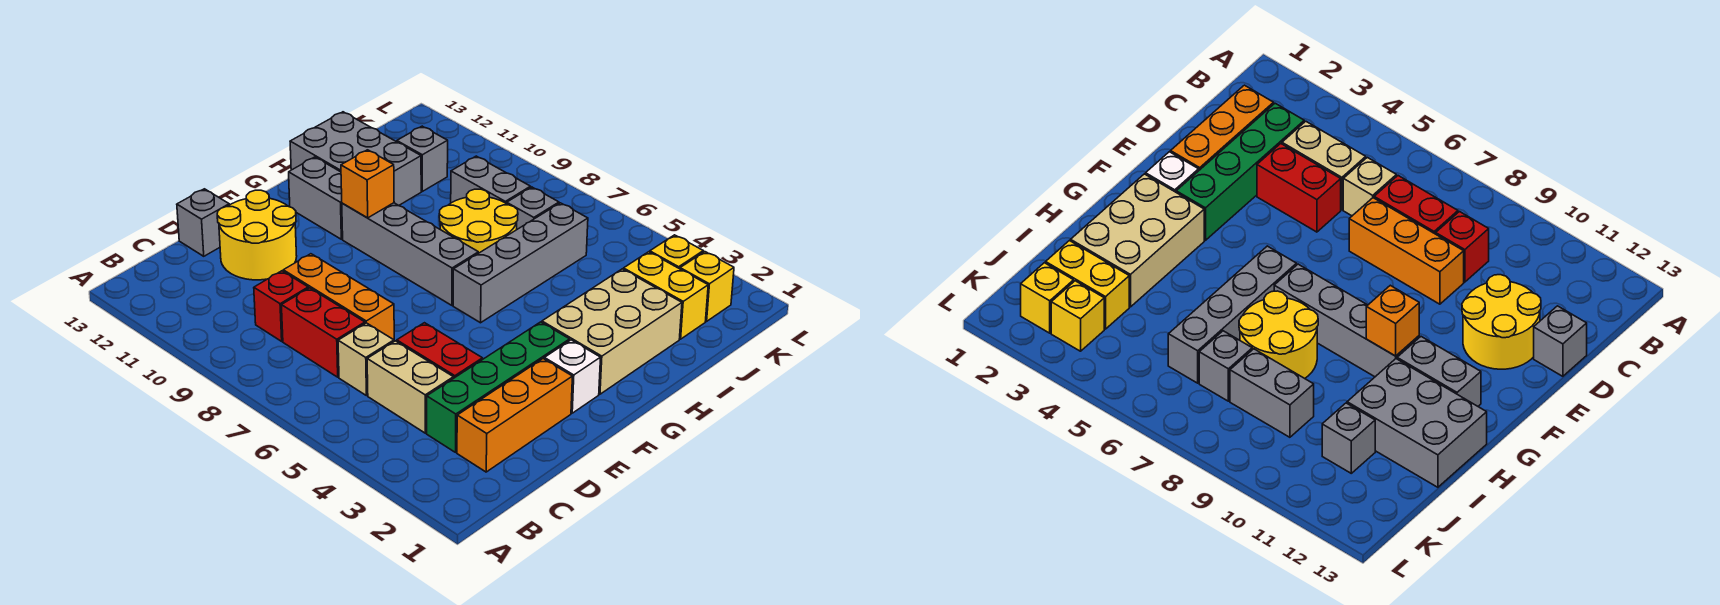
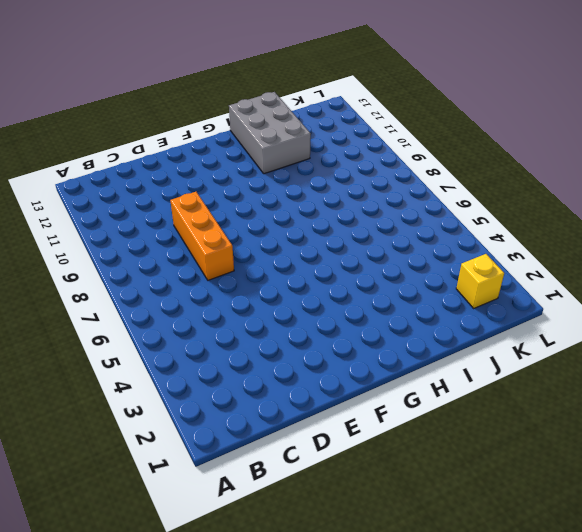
none -> orange brick C2:E2 level 1
none -> green brick C3:F3 level 1
none -> tan brick C4:C5 level 1

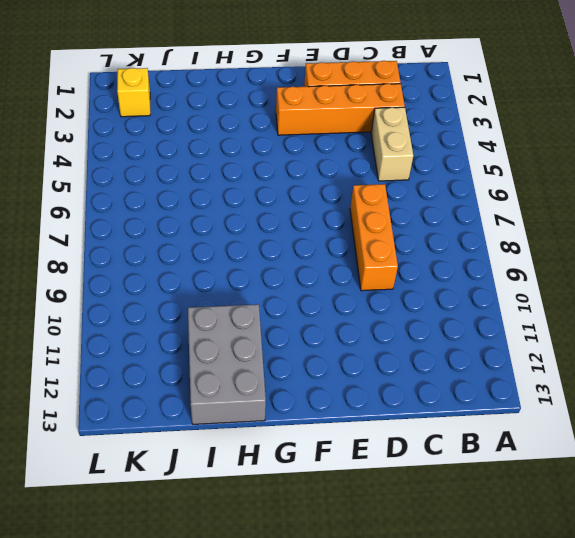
orange brick C3:F3 level 1 -> green brick C3:F3 level 1
none -> tan brick C6 level 1
none -> red brick C7:C8 level 1
none -> red brick C9 level 1

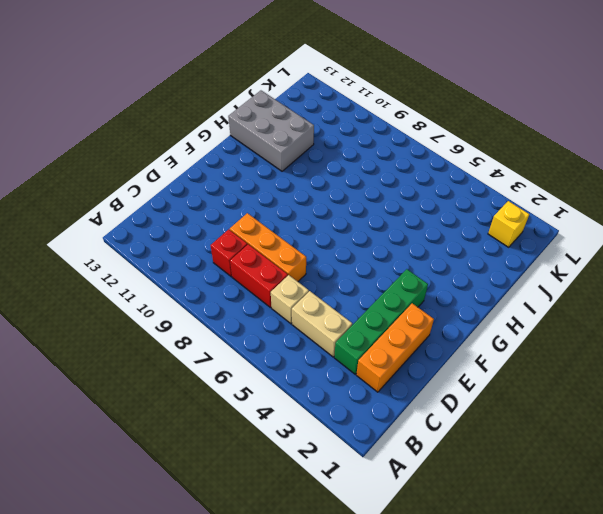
none -> red brick D4:D5 level 1
none -> yellow round brick D11:E12 level 1
none -> grey brick D13 level 1

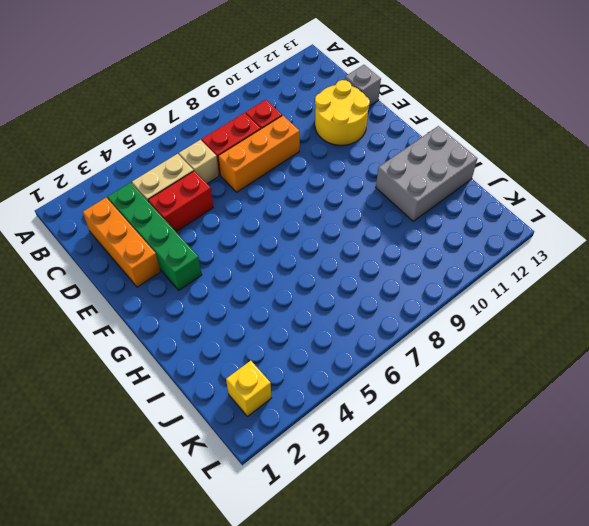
none -> white brick F2 level 1
none -> tan brick G2:I3 level 1
none -> grey brick G6:J6 level 1

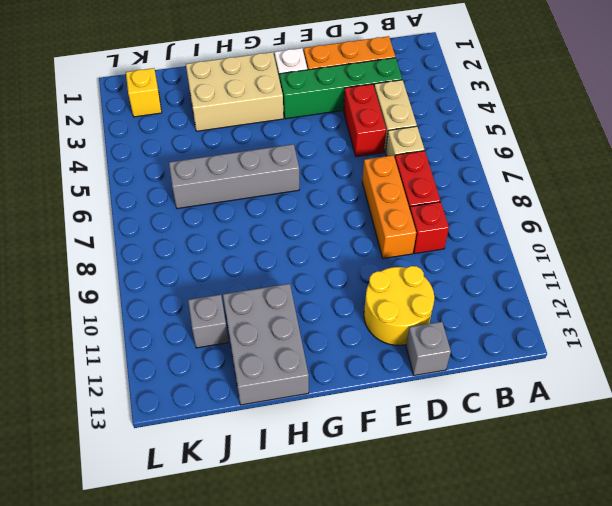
none -> grey brick G7:G10 level 1
none -> grey brick G11:G12 level 1
none -> yellow round brick H7:I8 level 1

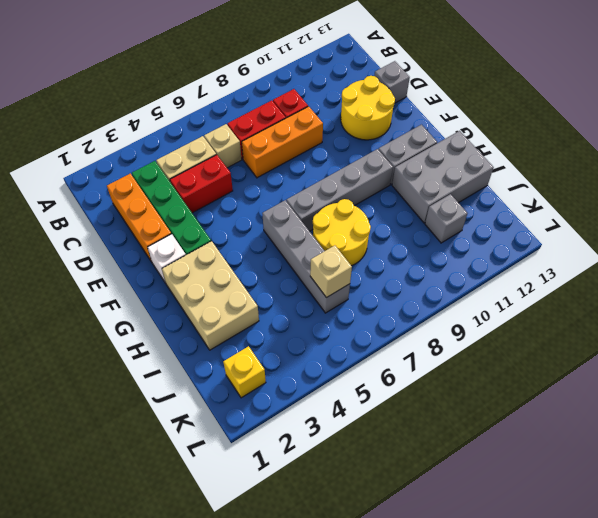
tan brick J6 level 2 -> none
none -> yellow brick J2:J3 level 1
none -> grey brick J7 level 1
none -> grey brick J8:J9 level 1

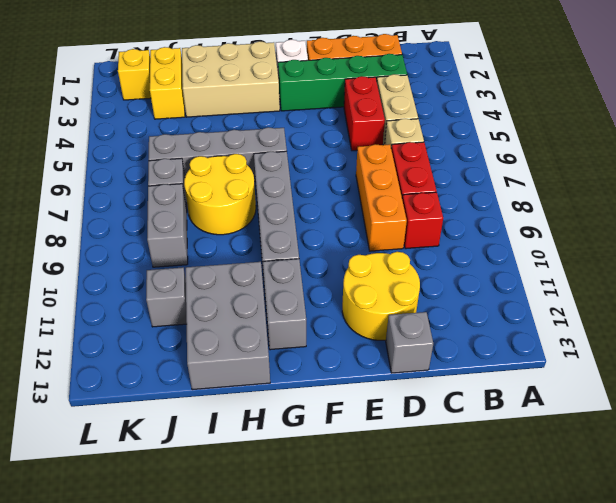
none -> yellow brick K3 level 1
none -> orange brick G10 level 2

